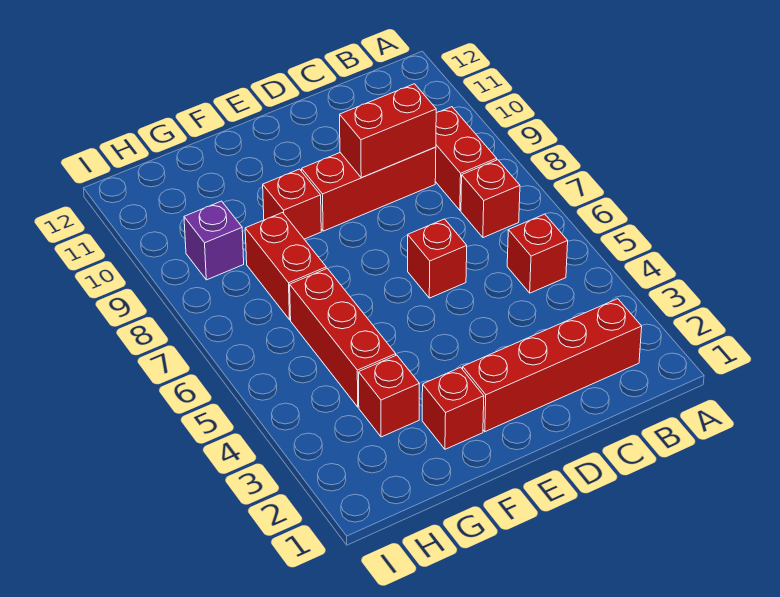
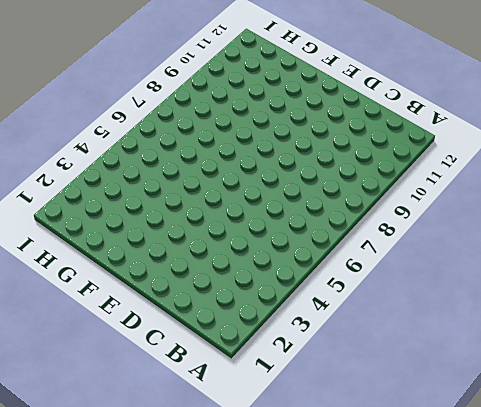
none -> red brick B2:E2 level 1
none -> red brick B5 level 1
none -> red brick B7 level 1

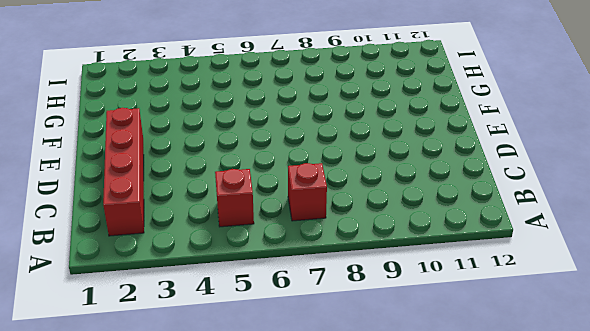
none -> red brick B8:B9 level 1
none -> red brick C9:E9 level 1
none -> red brick D6 level 1

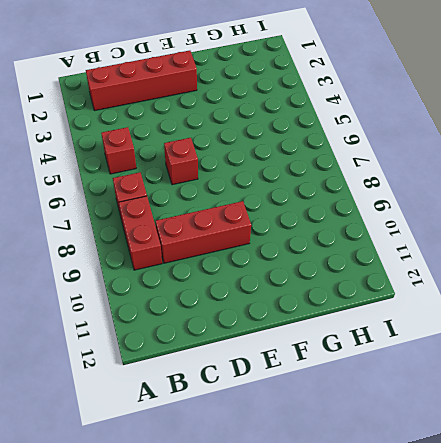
none -> red brick F2 level 1
none -> red brick F9 level 1
none -> red brick G3 level 1

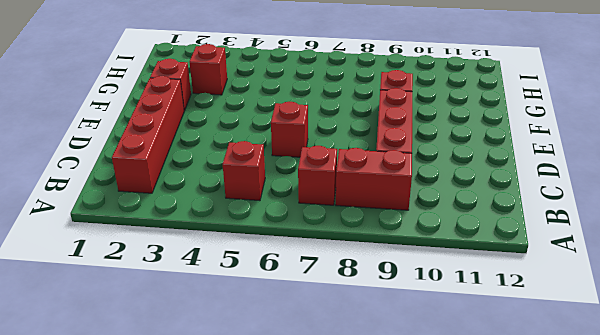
none -> red brick G4:G6 level 1
none -> red brick G7:G8 level 1
none -> purple brick H9 level 1

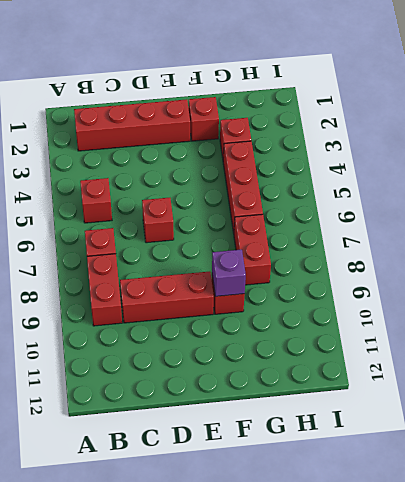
purple brick F9 level 2 -> purple brick H9 level 1
none -> red brick C9:D9 level 2

